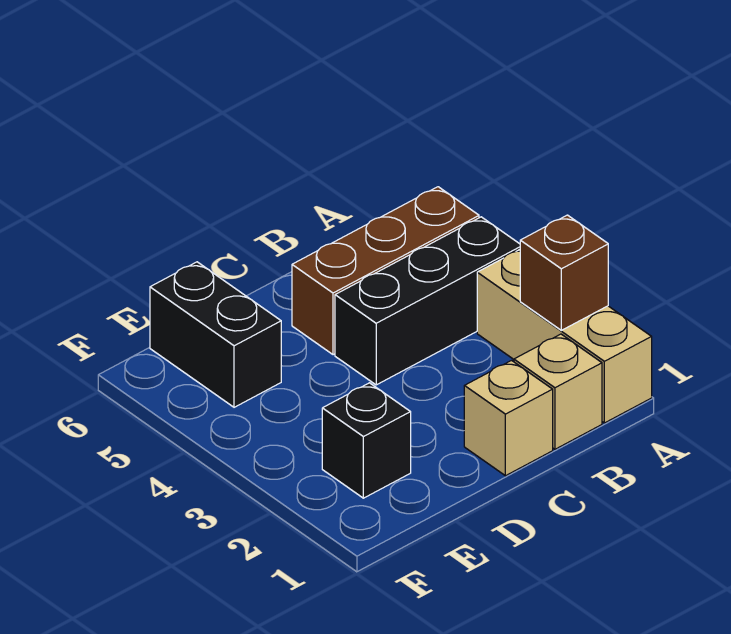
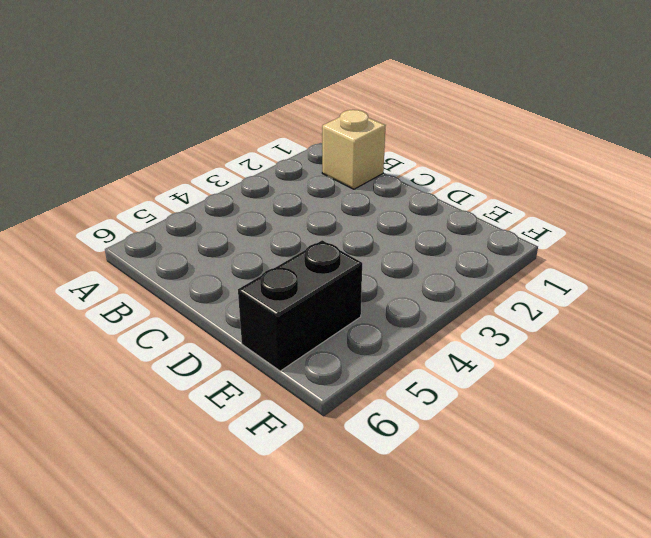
none -> tan brick A1:A3 level 1
none -> black brick A4:C4 level 1

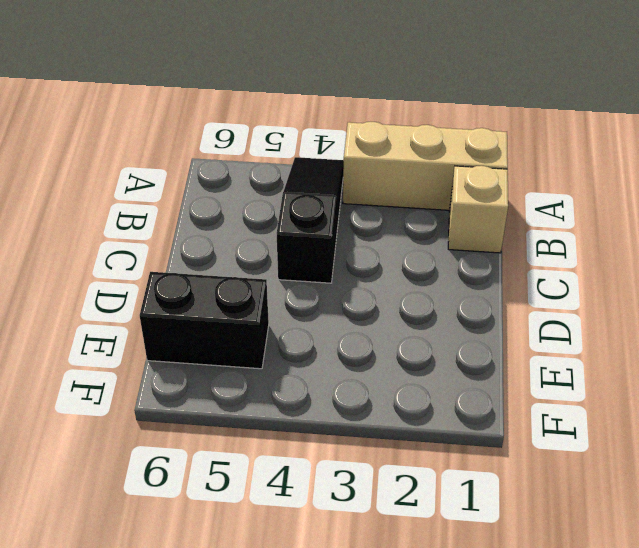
black slope A4:C4 level 1 top C -> black brick A4:C4 level 1
none -> brown brick A5:C5 level 1
none -> tan brick C1 level 1

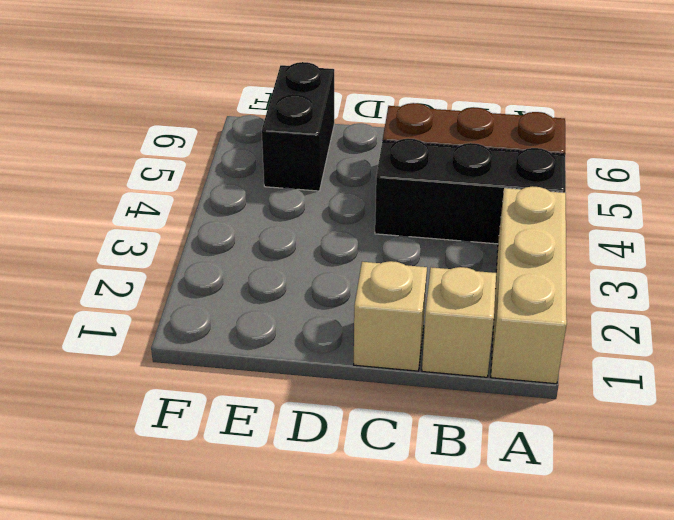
none -> black brick E2 level 1
none -> brown brick A2 level 2

